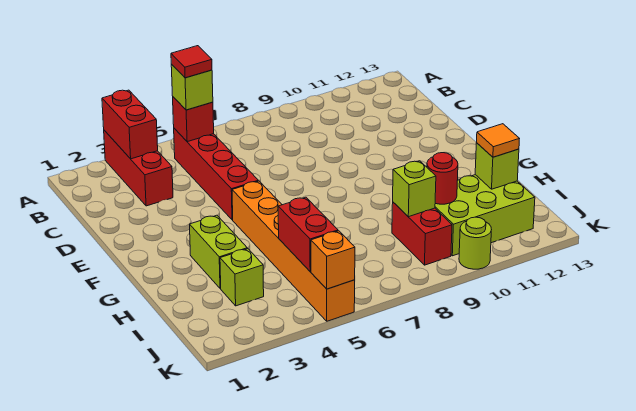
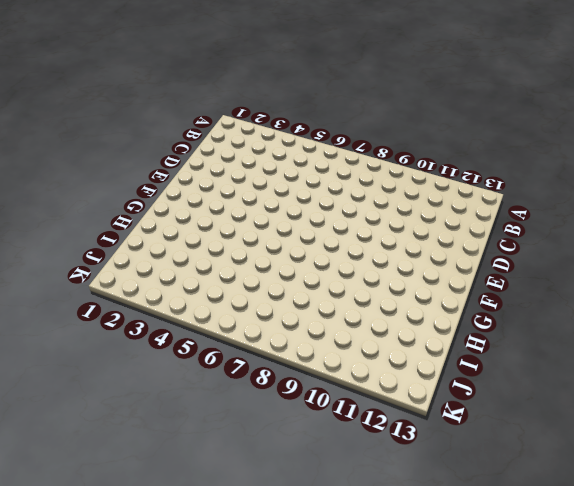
none -> red brick A3:C3 level 1
none -> red brick B5:E5 level 1
none -> orange brick F5:K5 level 1

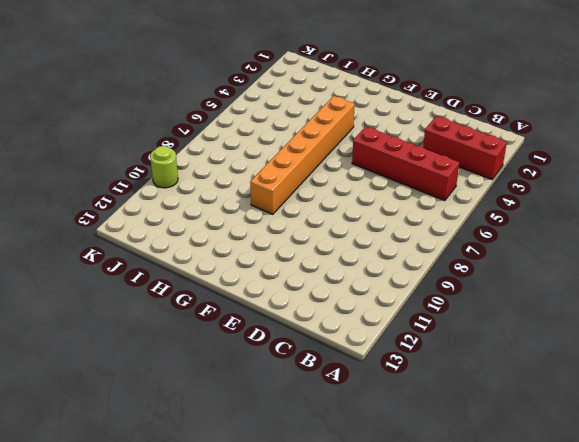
orange brick G4:G9 level 1 -> orange brick F5:K5 level 1
none -> lime brick G3:H3 level 1
none -> lime brick I3 level 1
none -> red brick I9:J9 level 1

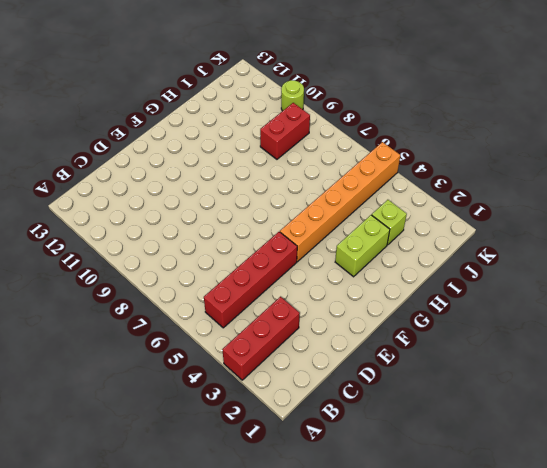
none -> lime brick I10:J12 level 1
none -> red brick A3:B3 level 2
none -> red brick B5 level 2

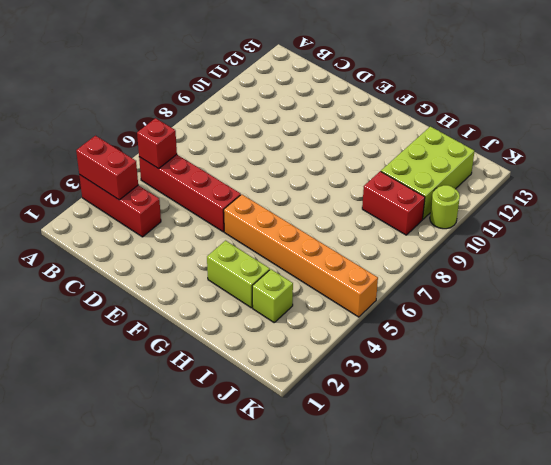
none -> red brick I5:J5 level 2
none -> lime brick I9 level 2
none -> red round brick I10 level 2

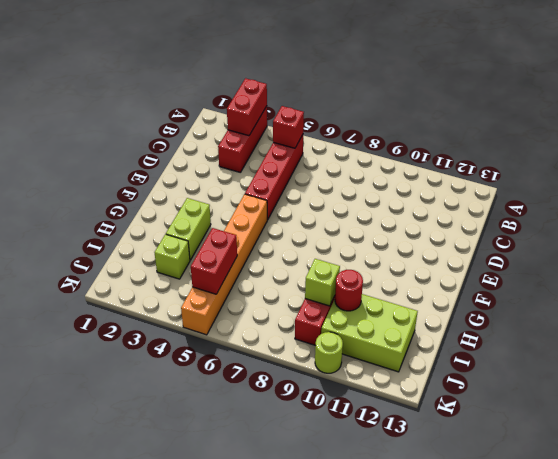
none -> lime brick I12 level 2
none -> orange brick K5 level 2
none -> lime brick B5 level 3

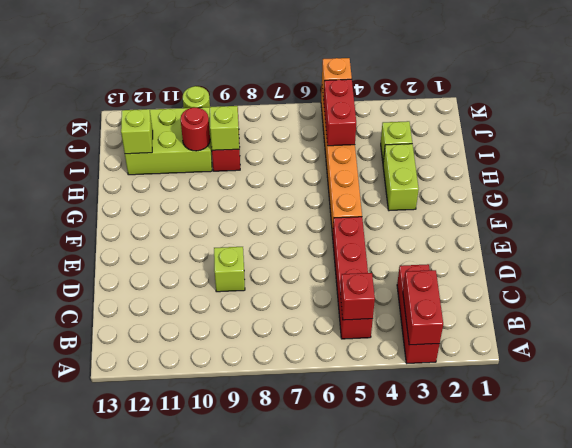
lime brick D9 level 1 -> lime brick B5 level 3
none -> orange tile I12 level 3
none -> red tile B5 level 4

